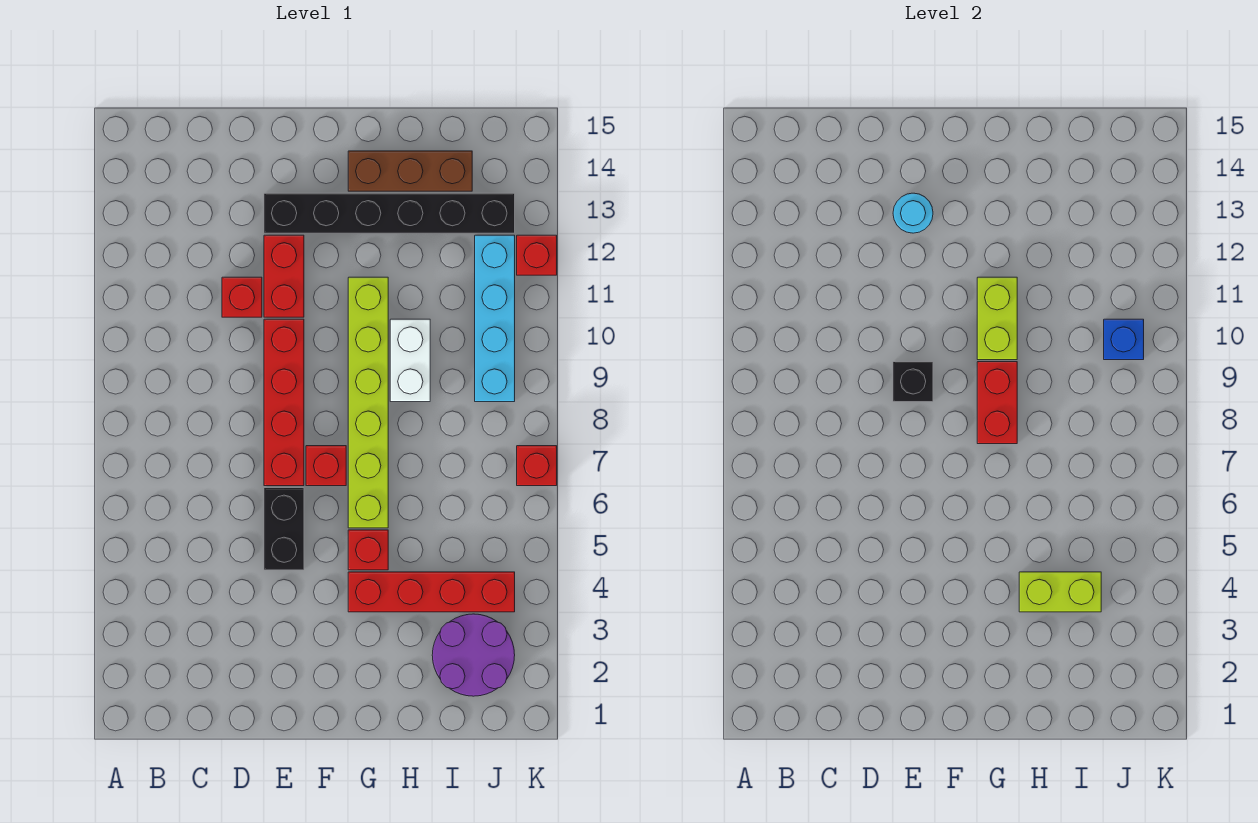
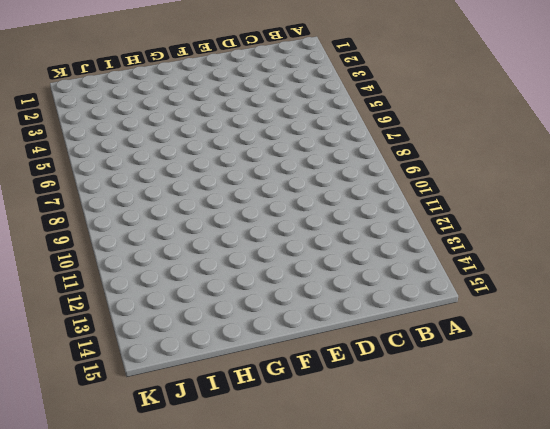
none -> red brick D11 level 1
none -> black brick E5:E6 level 1
none -> red brick E7:E10 level 1

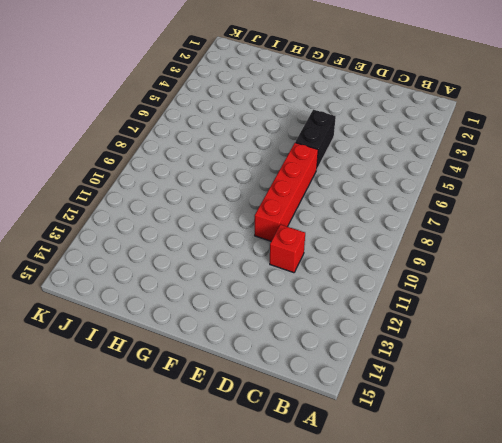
none -> red brick E11:E12 level 1
none -> black brick E13:J13 level 1
none -> red brick F7 level 1

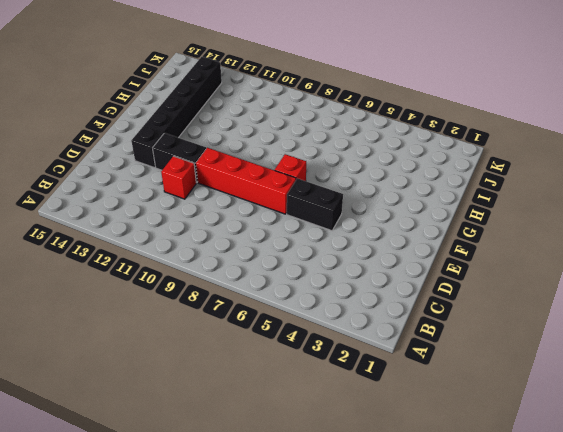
black brick E11:E12 level 1 -> red brick E11:E12 level 1
none -> red brick G4:J4 level 1
none -> red brick G5 level 1
none -> lime brick G6:G11 level 1

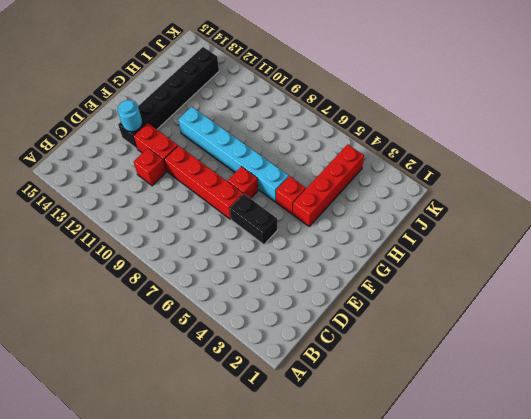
cyan brick G6:G11 level 1 -> lime brick G6:G11 level 1
none -> brown brick G14:I14 level 1
none -> white brick H9:H10 level 1
none -> purple round brick I2:J3 level 1

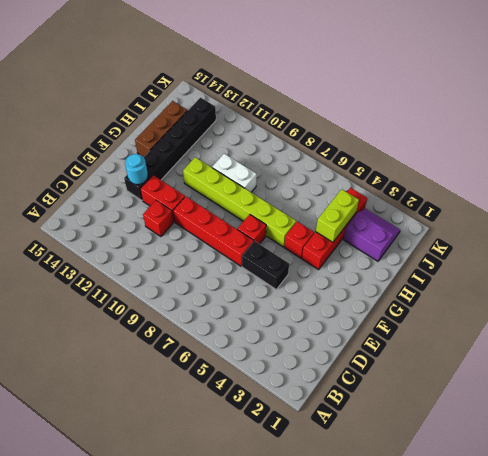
purple slope I2:J3 level 1 top I -> purple round brick I2:J3 level 1
none -> cyan brick J9:J12 level 1
none -> red brick K7 level 1
none -> red brick K12 level 1

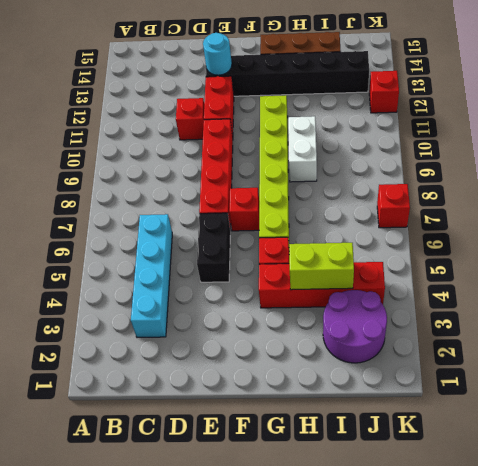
cyan brick C3:C6 level 1 -> cyan brick J9:J12 level 1
none -> black brick E9 level 2
none -> red brick G8:G9 level 2
none -> lime brick G10:G11 level 2

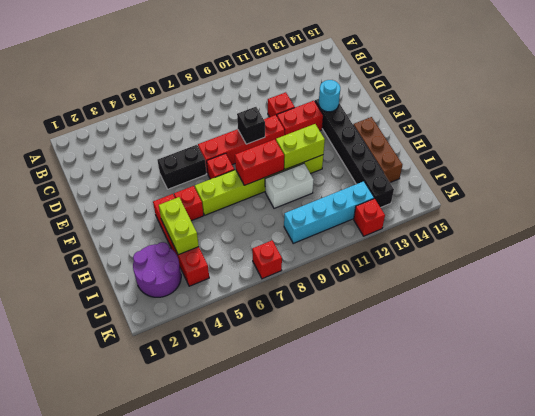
none -> blue brick J10 level 2

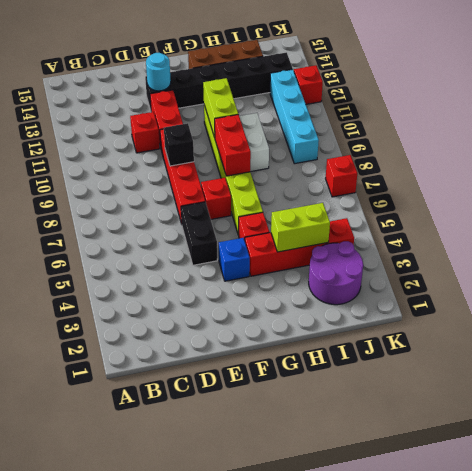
blue brick F4 level 1 -> blue brick J10 level 2

